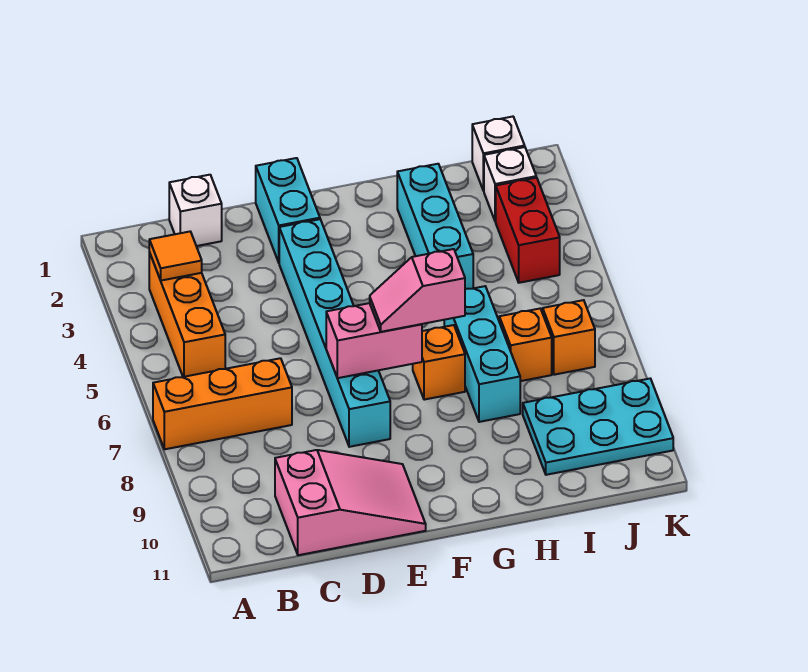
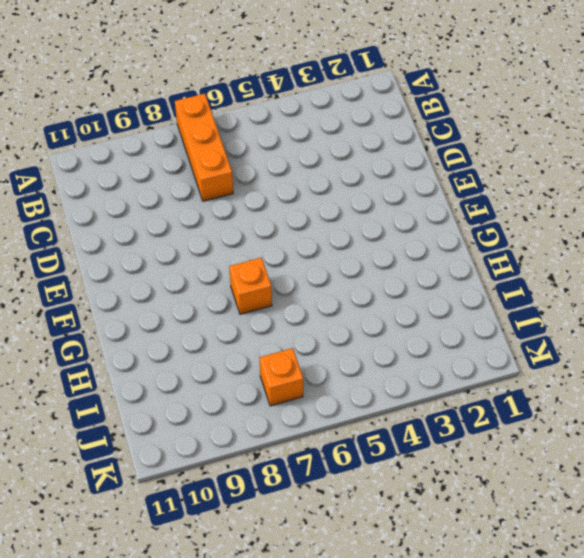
none -> orange brick B3:B5 level 1
none -> white brick C1 level 1
none -> pink slope C10:E11 level 1 top C

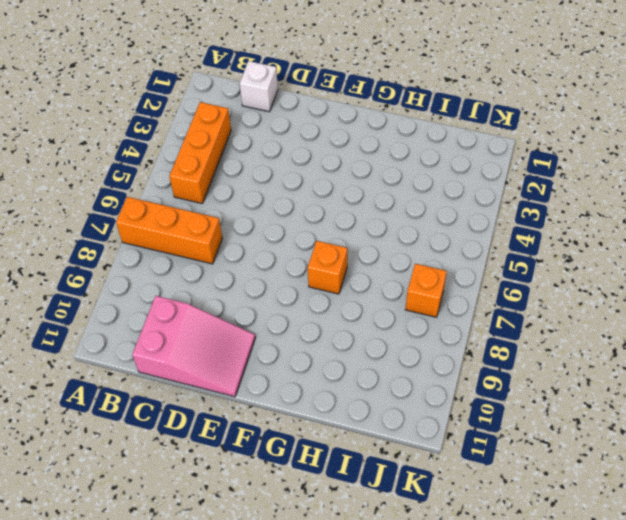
none -> cyan brick E1:E2 level 1
none -> cyan brick E3:E8 level 1
none -> cyan brick H2:H4 level 1

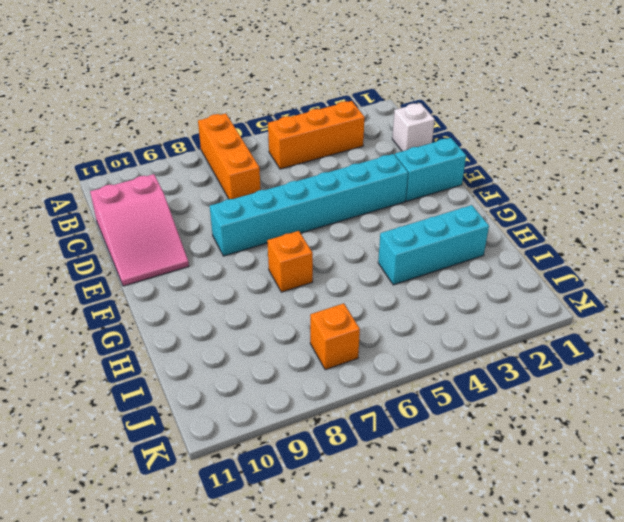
none -> cyan brick H6:H8 level 1
none -> orange brick I7 level 1
none -> cyan plate I9:K10 level 1

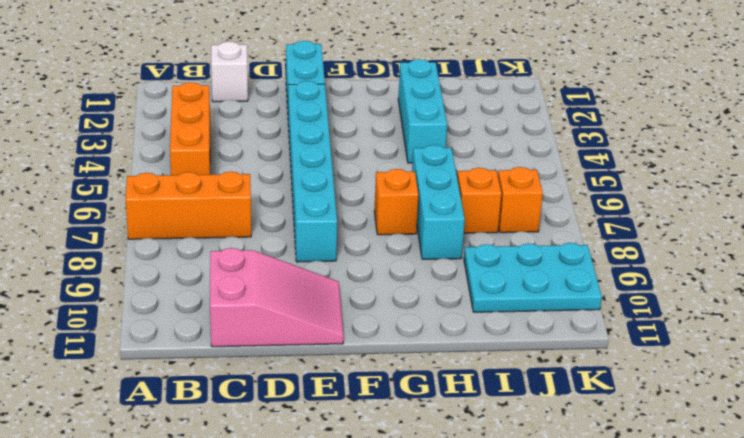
none -> white brick J1 level 1
none -> white brick J2 level 1
none -> red brick J3:J4 level 1

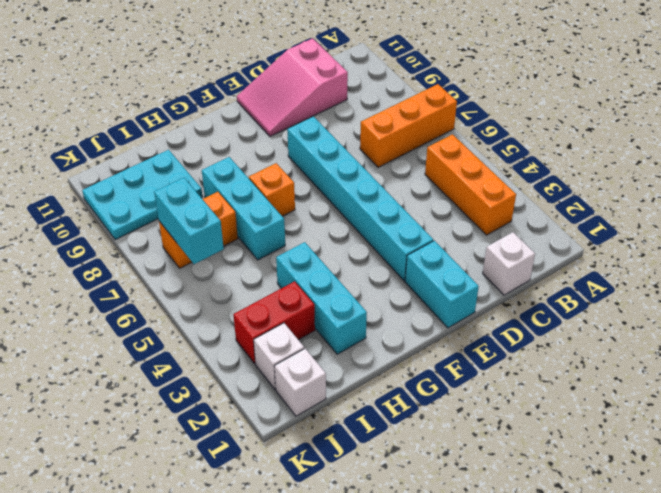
red brick I3:J3 level 1 -> red brick J3:J4 level 1
cyan brick J6:J7 level 2 -> none
none -> orange tile B3 level 2
none -> pink brick E7:F7 level 2
none -> pink slope F7:G7 level 3 top G

